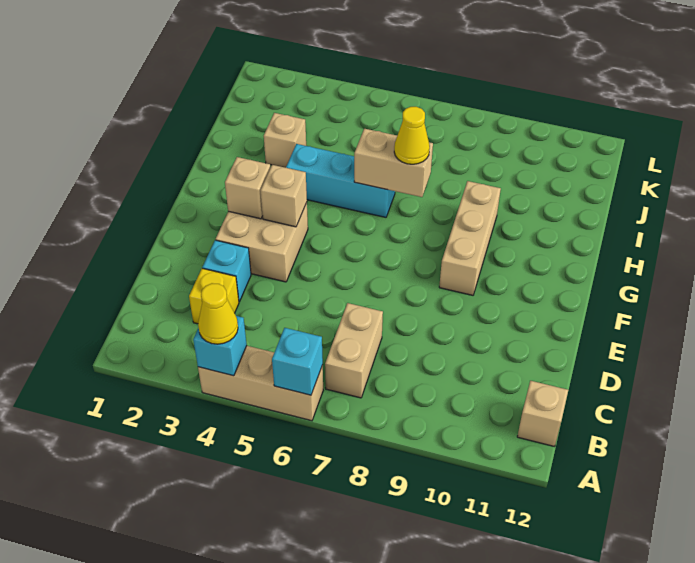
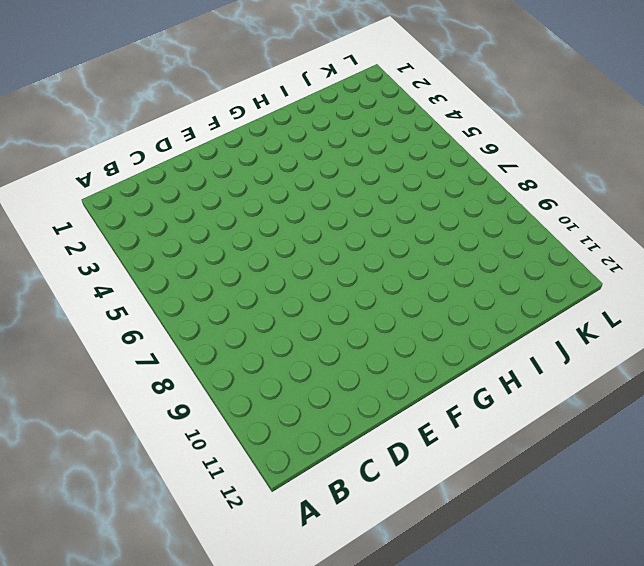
none -> tan brick A4:A6 level 1
none -> tan brick B7:C7 level 1
none -> tan brick B12 level 1

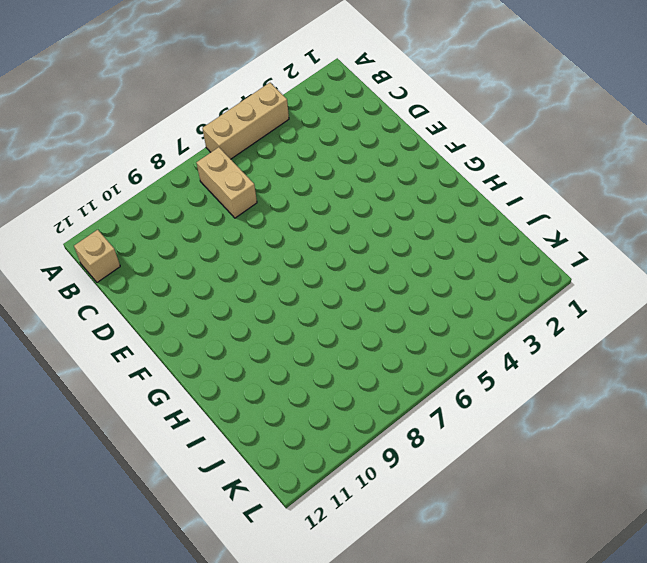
none -> yellow brick C3 level 1
none -> cyan brick D3 level 1
none -> tan brick E3:F4 level 1

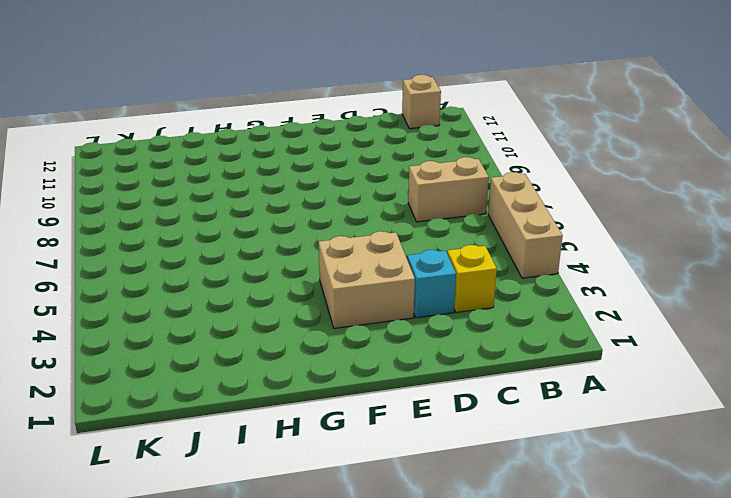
none -> tan brick F9:H9 level 1
none -> cyan brick H4:H6 level 1
none -> tan brick I3 level 1

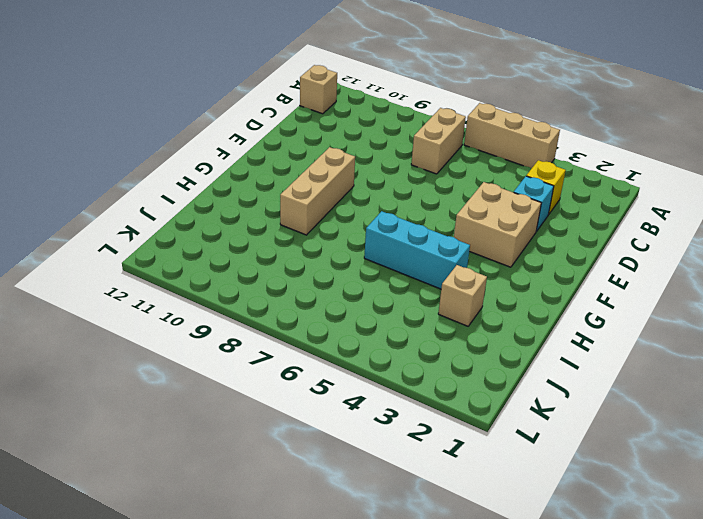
none -> cyan brick A4 level 2
none -> cyan brick A6 level 2
none -> tan brick F3 level 2

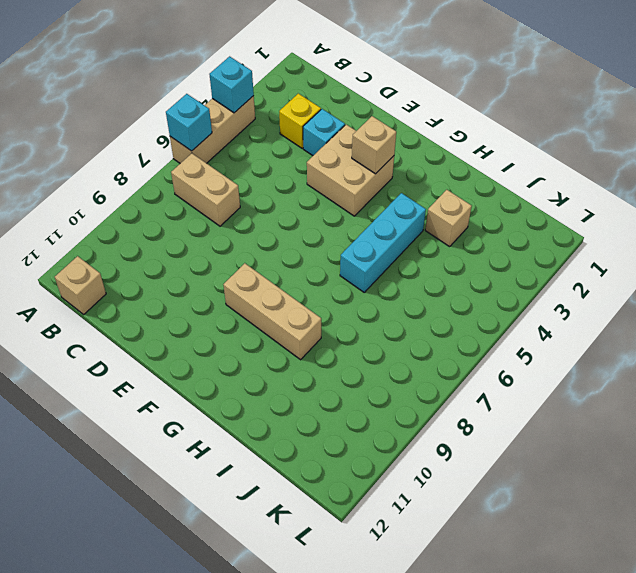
none -> tan brick F4 level 2
none -> tan brick H6:H7 level 2
none -> yellow cone A4 level 3

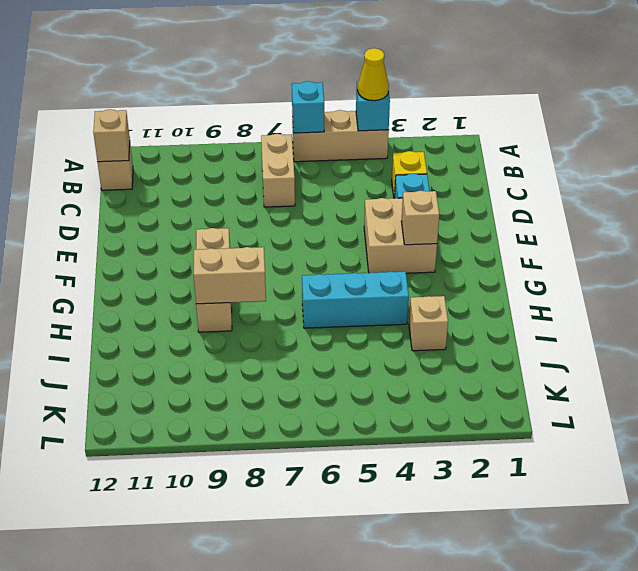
tan brick B12 level 2 -> tan brick F4 level 2
tan brick H8:H9 level 2 -> tan brick H6:H7 level 2
none -> yellow cone H7 level 3

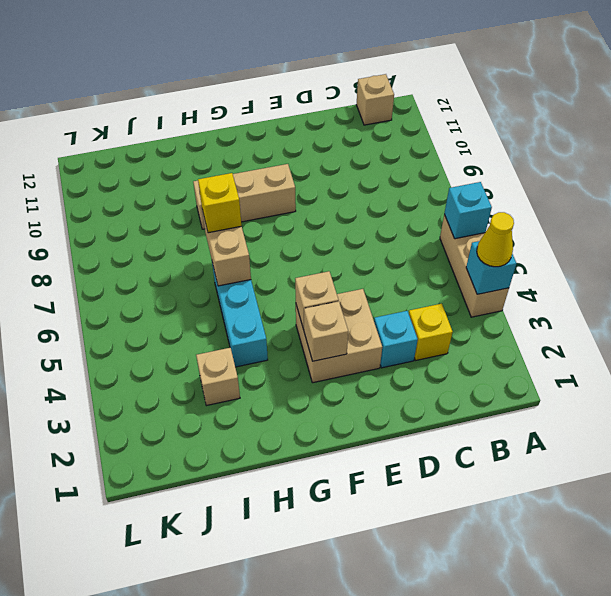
yellow brick H7 level 3 -> yellow cone H7 level 3
none -> tan brick B7:C7 level 1

